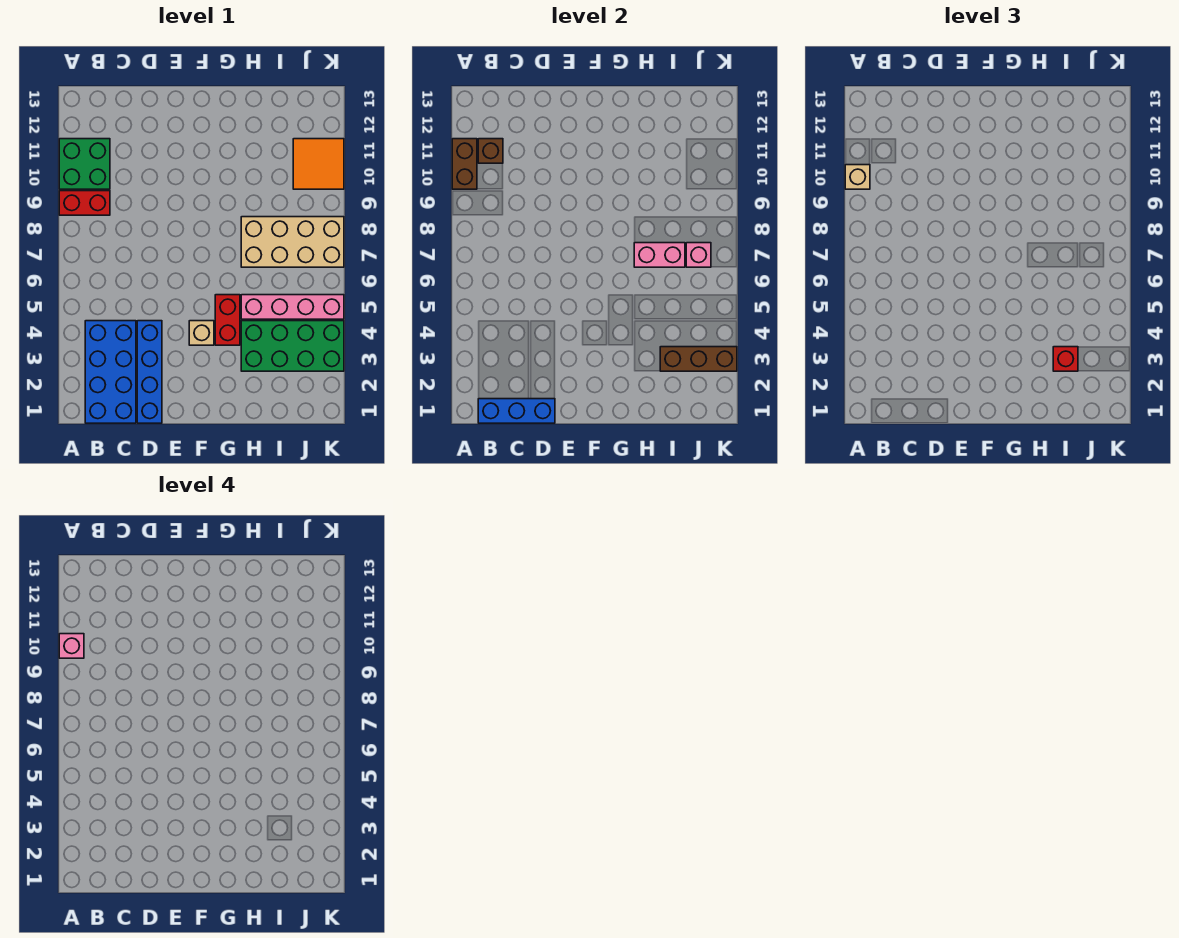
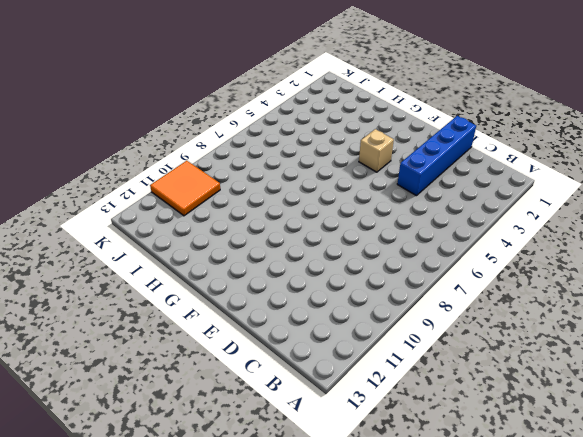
none -> red brick A9:B9 level 1
none -> green brick A10:B11 level 1
none -> blue brick B1:C4 level 1

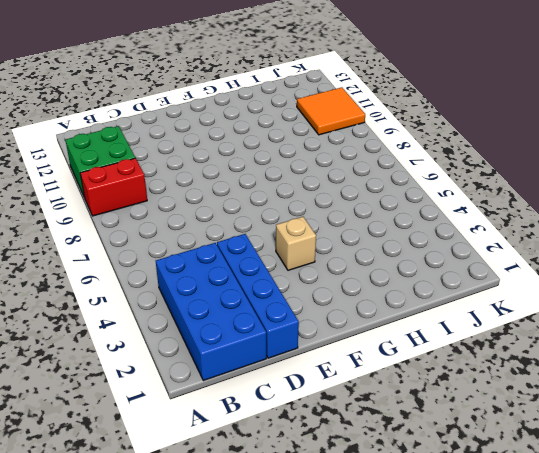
none -> red brick G4:G5 level 1
none -> green brick H3:K4 level 1
none -> pink brick H5:K5 level 1

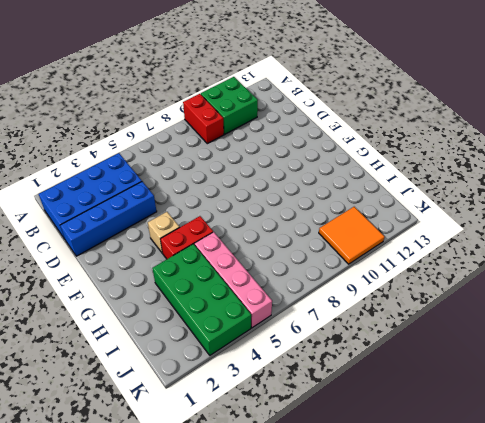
none -> tan brick H7:K8 level 1
none -> brown brick A10:A11 level 2
none -> blue brick B1:D1 level 2

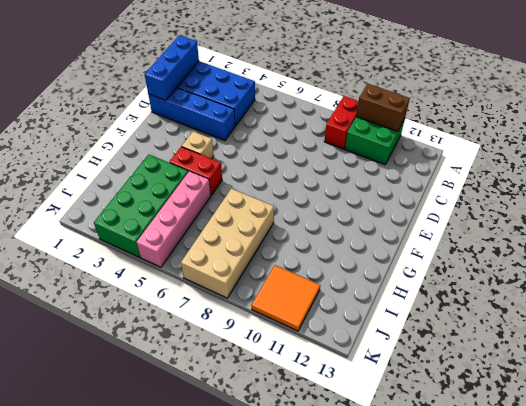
none -> brown brick B11 level 2
none -> pink brick H7:I7 level 2
none -> brown brick I3:K3 level 2

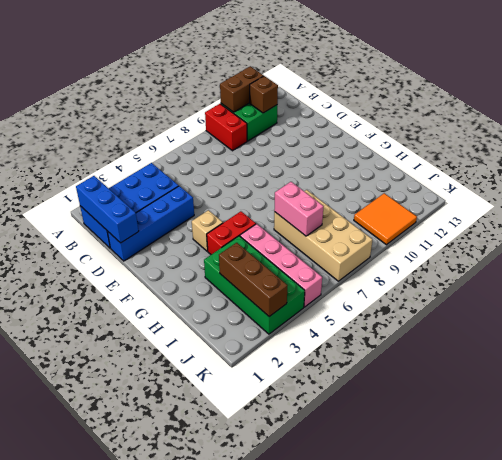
none -> pink brick J7 level 2
none -> tan brick A10 level 3
none -> red brick I3 level 3

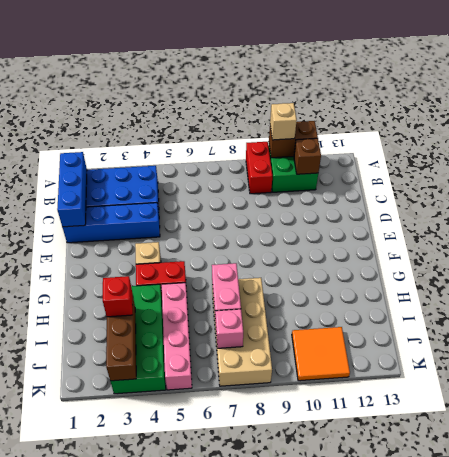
none -> pink brick A10 level 4

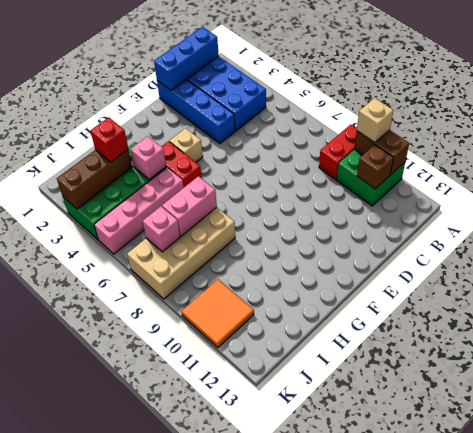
pink brick H4 level 2 -> pink brick A10 level 4

